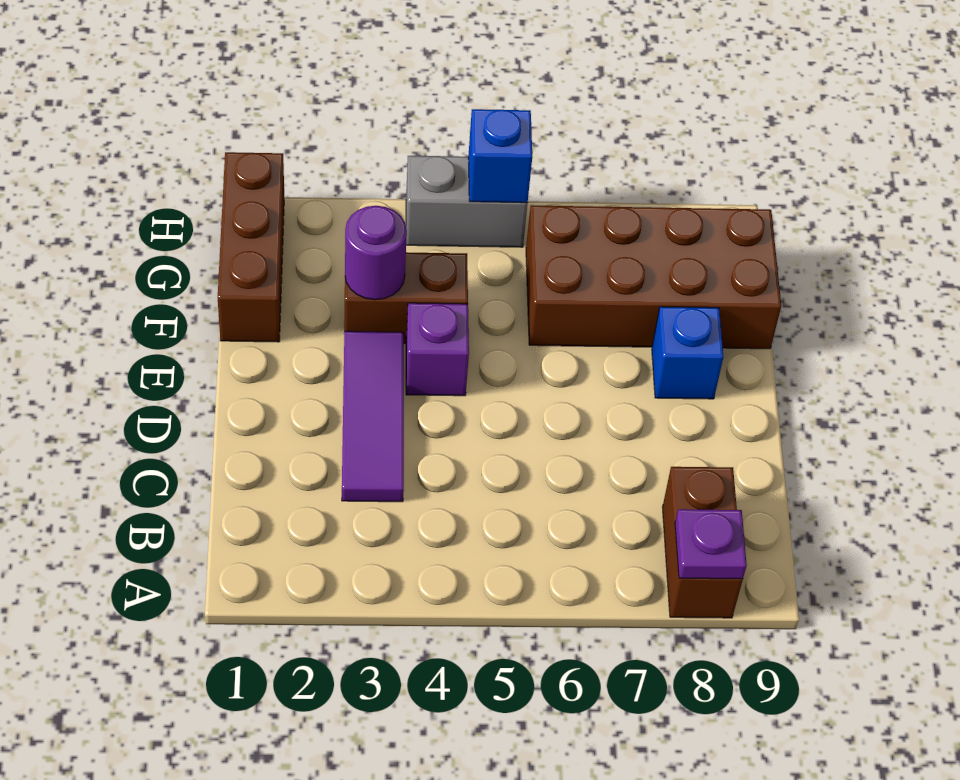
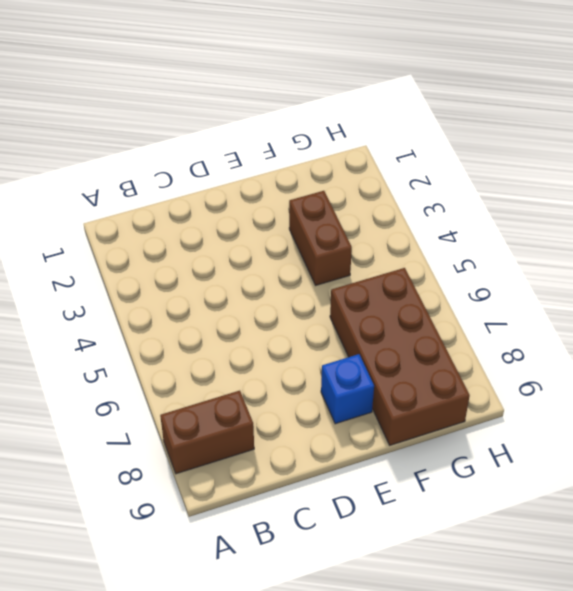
none -> purple tile C3:E3 level 1
none -> purple brick E4 level 1

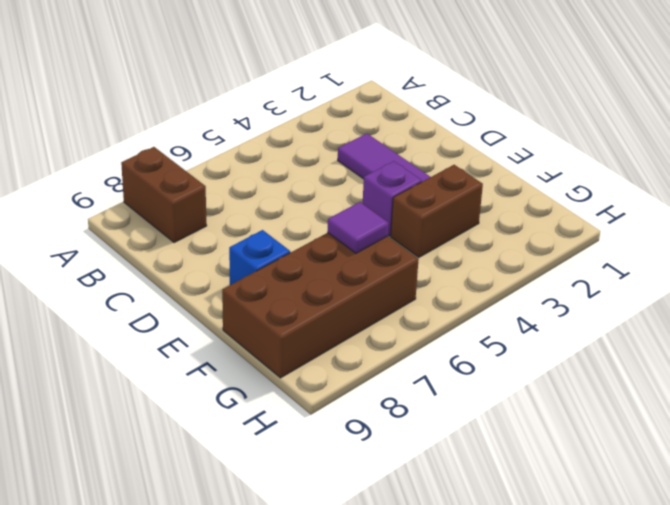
purple tile F6 level 2 -> none
none -> brown brick F1:H1 level 1
none -> grey brick H4:H5 level 1

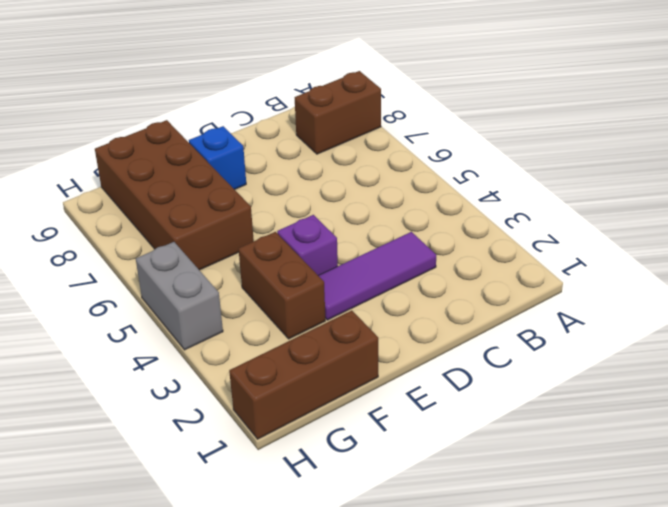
none -> purple plate A8 level 2
none -> purple round brick F3 level 2

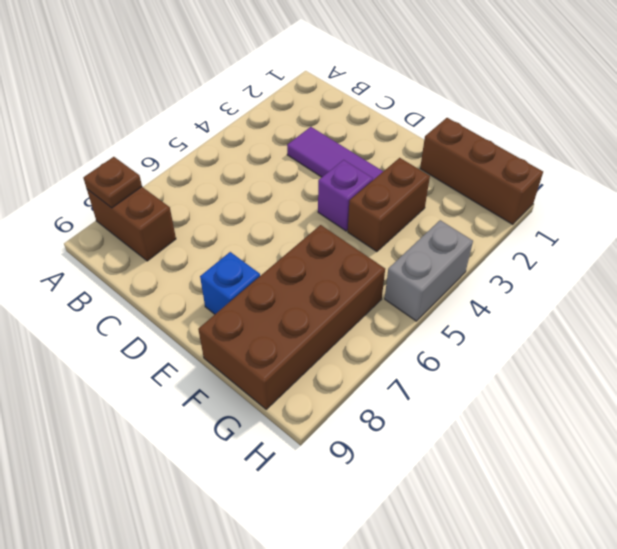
brown plate A8 level 2 -> purple plate A8 level 2
none -> purple round brick F3 level 2
none -> blue brick H5 level 2

